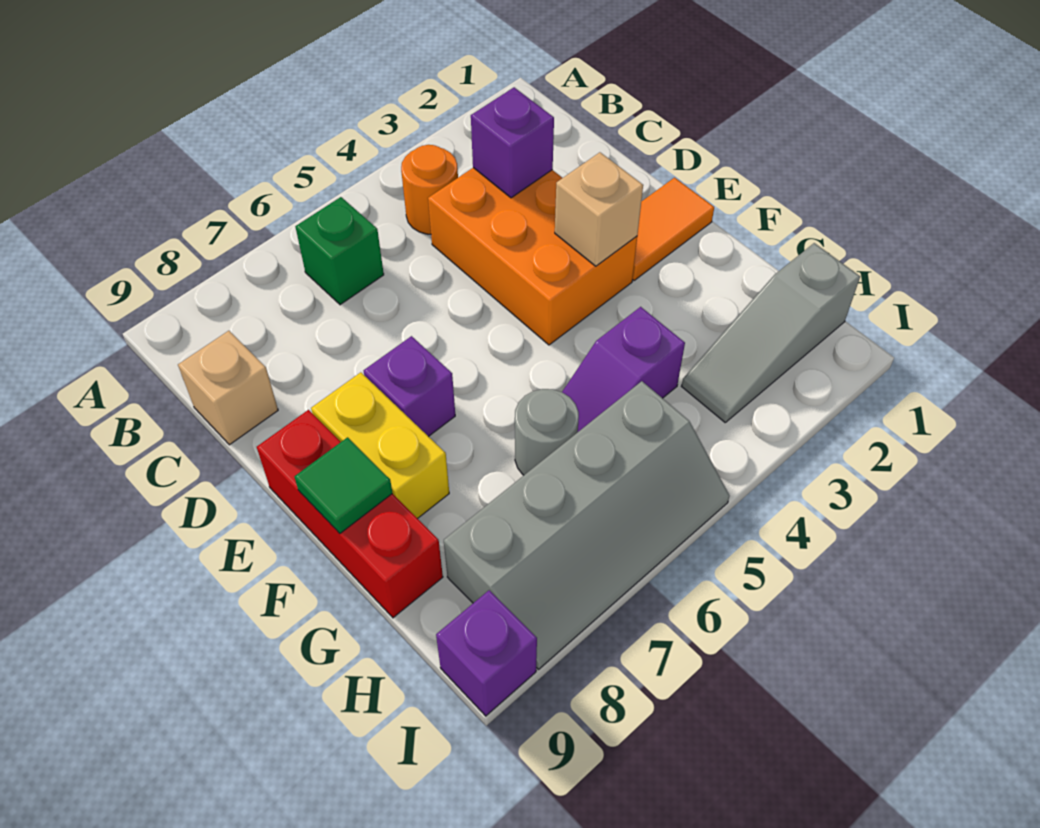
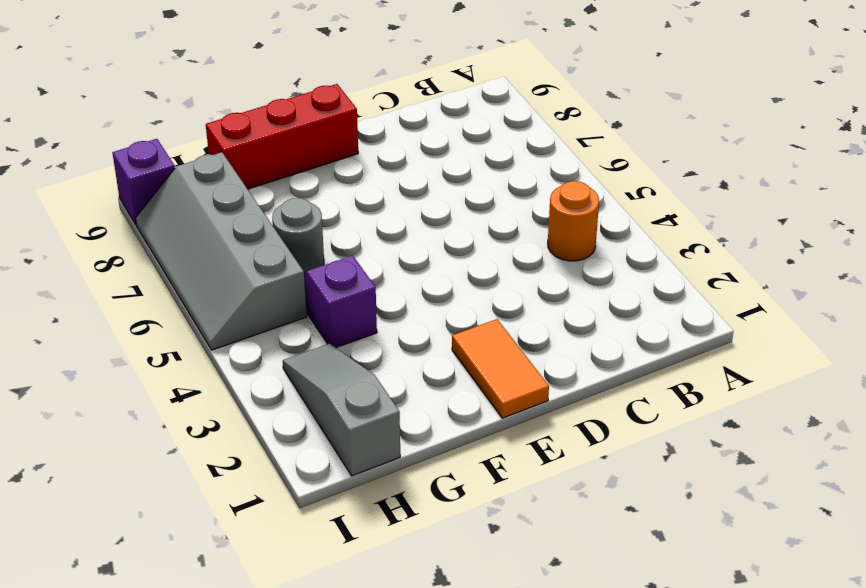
none -> green brick B6 level 1
none -> orange brick C3:E4 level 1
none -> tan brick C9 level 1

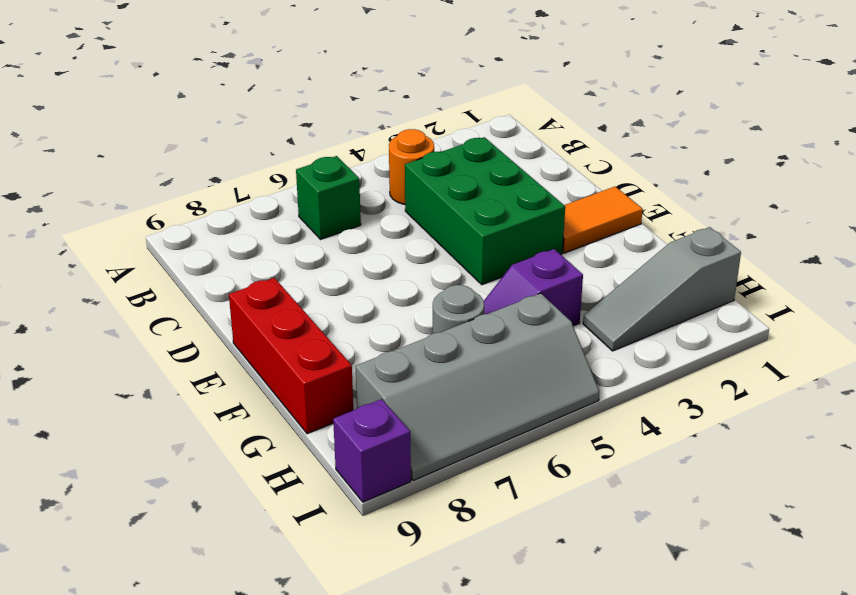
green brick C3:E4 level 1 -> orange brick C3:E4 level 1
none -> tan brick C9 level 1
none -> purple brick E7 level 1
none -> yellow brick E8:F8 level 1

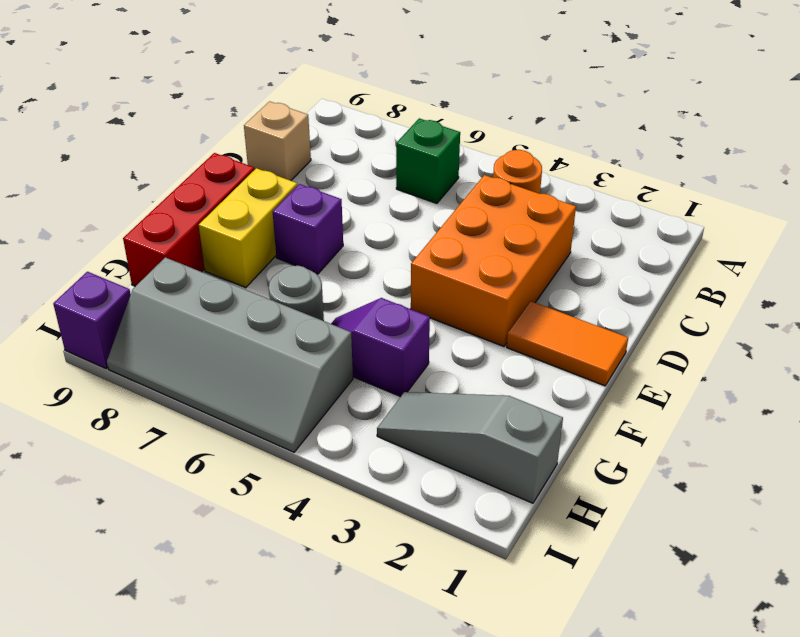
none -> purple brick C3 level 2
none -> tan brick E3 level 2
none -> green tile F9 level 2

